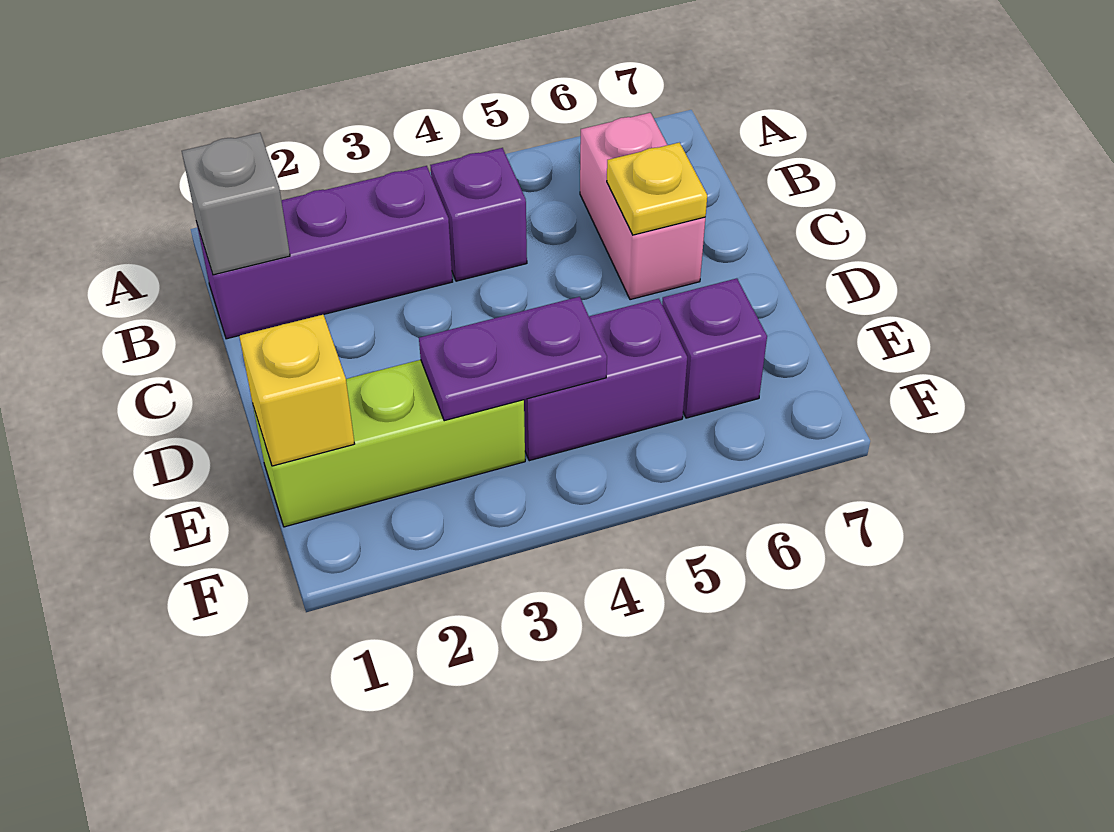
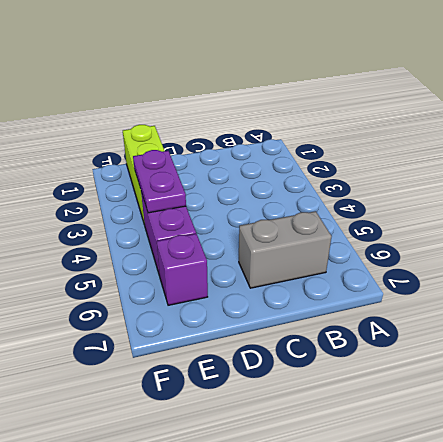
grey brick B6:C6 level 1 -> pink brick B6:C6 level 1
none -> purple brick B1:B3 level 1
none -> purple brick B4 level 1

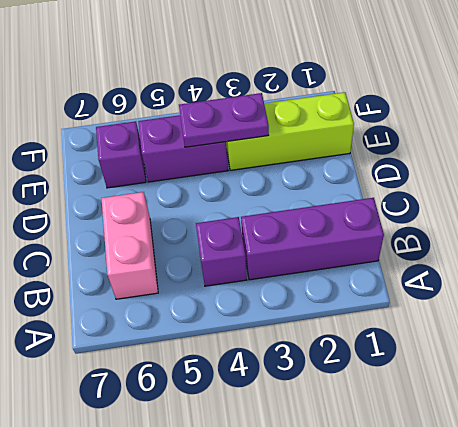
none -> grey brick B1 level 2
none -> yellow plate C6 level 2

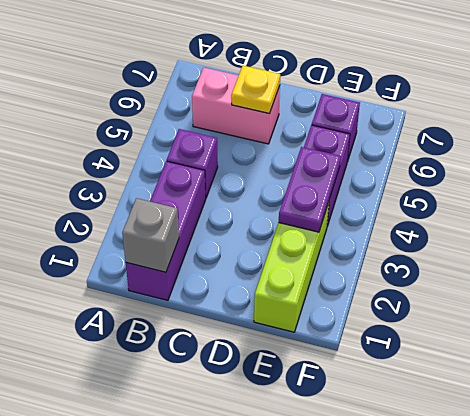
none -> yellow brick E1 level 2

